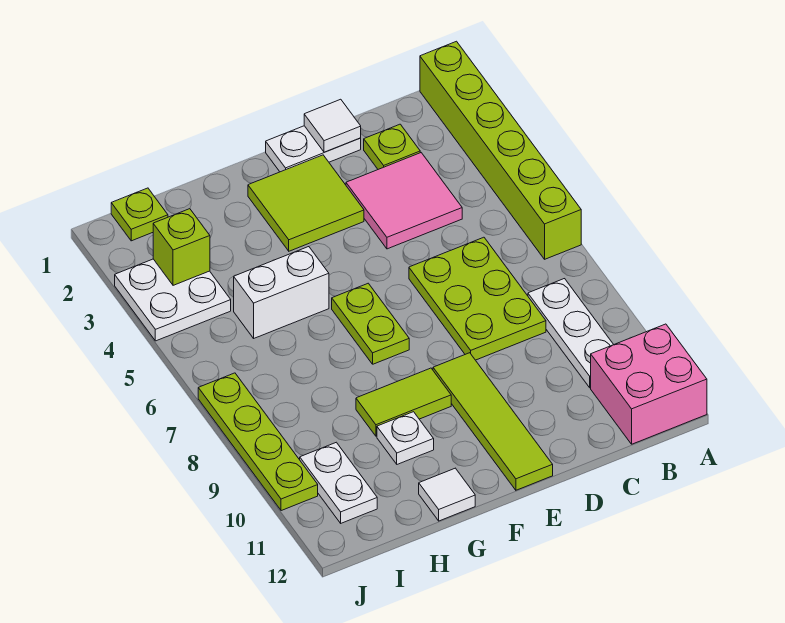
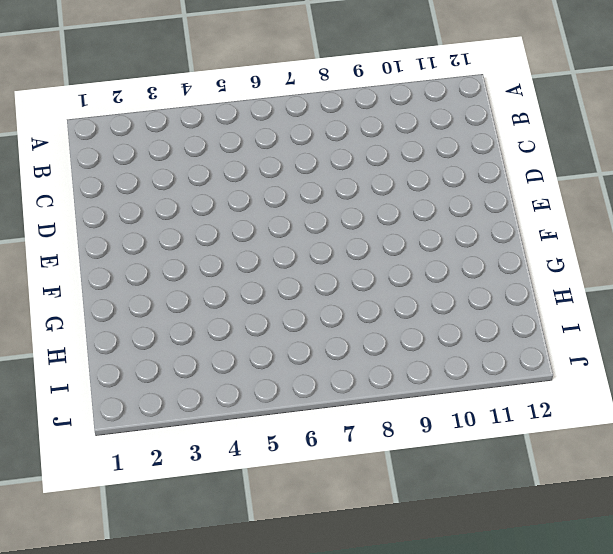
none -> lime brick A1:A6 level 1
none -> pink brick A11:B12 level 1
none -> white plate B8:B10 level 1

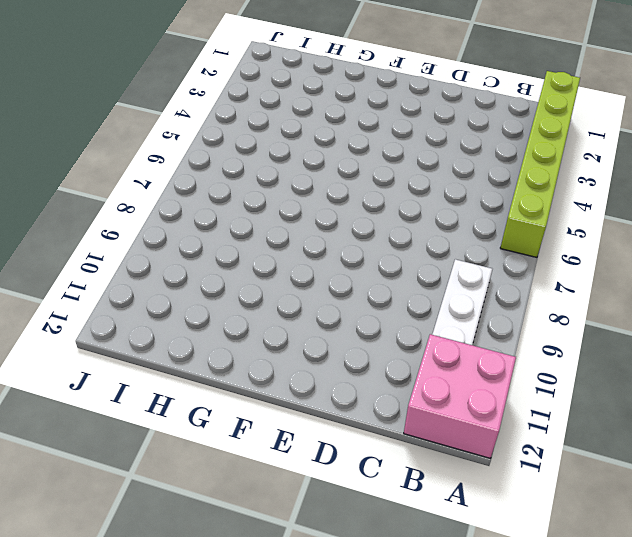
none -> lime plate C2 level 1
none -> pink tile C3:D4 level 1
none -> lime plate C6:D8 level 1

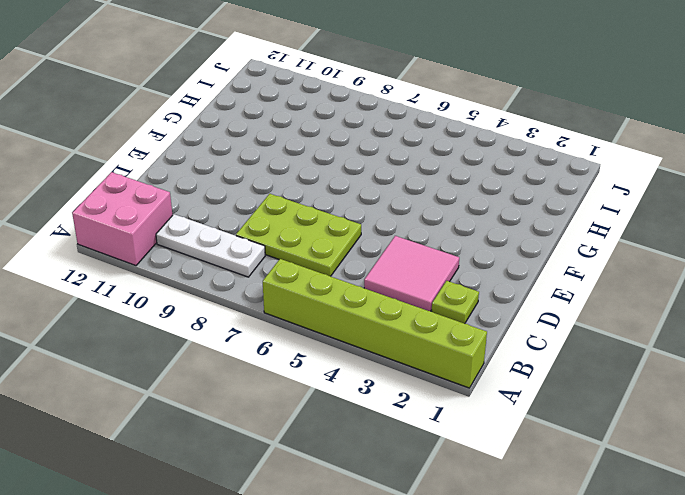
none -> white plate D1:E1 level 1
none -> lime tile E2:F3 level 1
none -> lime tile E9:E12 level 1

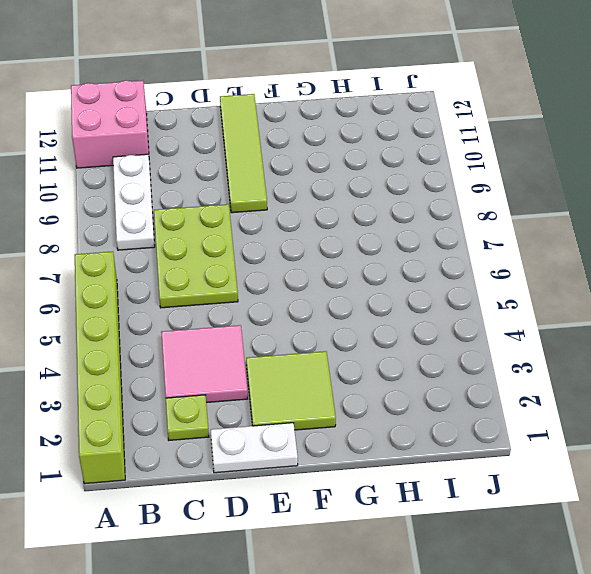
none -> lime plate F6:F7 level 1
none -> lime tile F9:G9 level 1
none -> white brick G5:H5 level 1

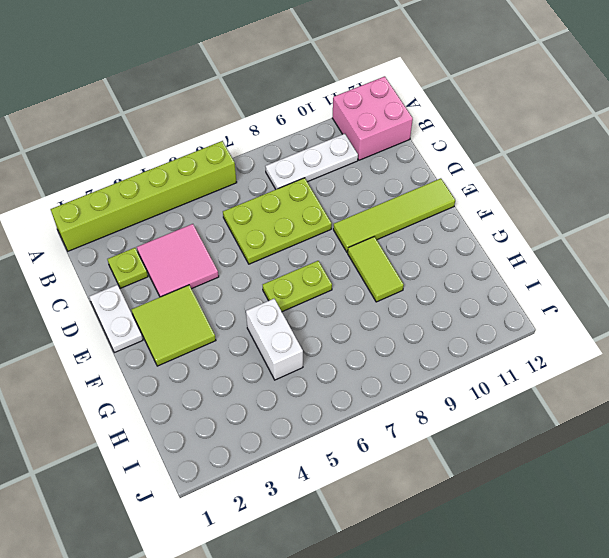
none -> white plate G10 level 1
none -> white tile G12 level 1
none -> lime plate I1 level 1

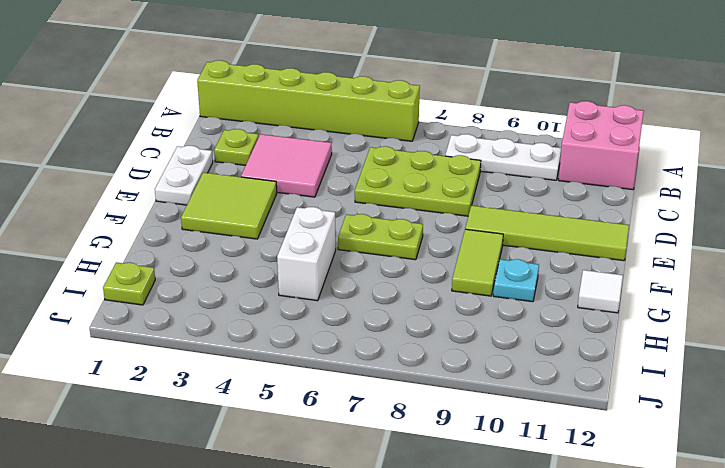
cyan plate G10 level 1 -> white plate G10 level 1
none -> white plate I3:J4 level 1
none -> white plate I10:I11 level 1
none -> lime plate J7:J10 level 1

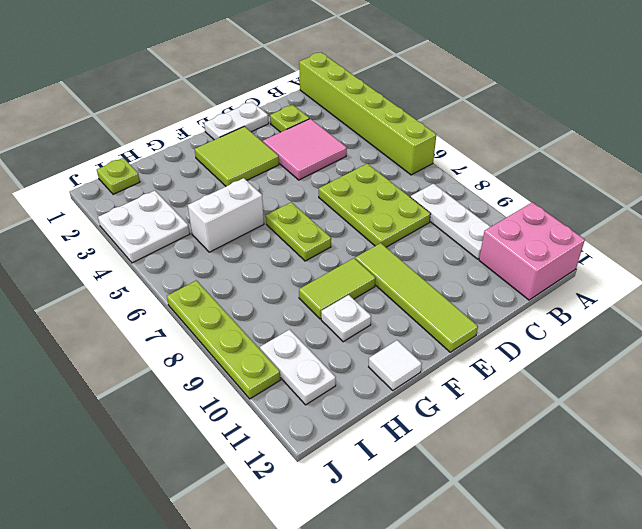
none -> white tile D1 level 2
none -> lime brick I3 level 2

